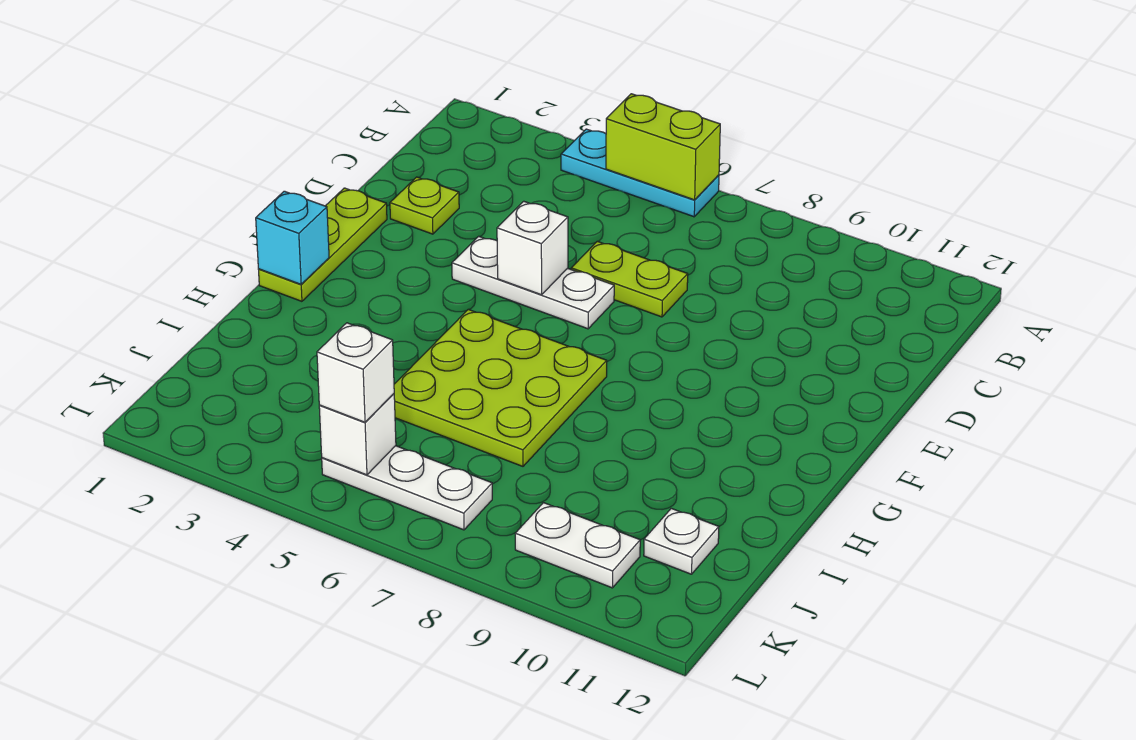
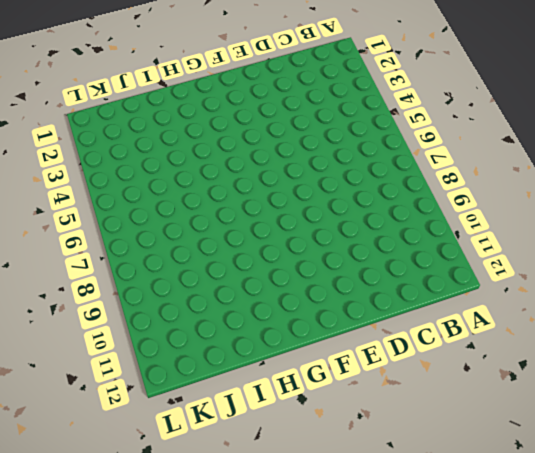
none -> cyan plate A4:A6 level 1
none -> lime plate D2 level 1
none -> lime plate D6:D7 level 1

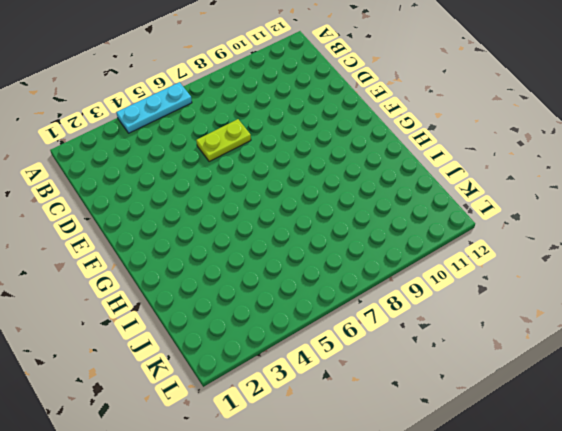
none -> lime plate D2 level 1
none -> lime plate E1:G1 level 1
none -> white plate E4:E6 level 1

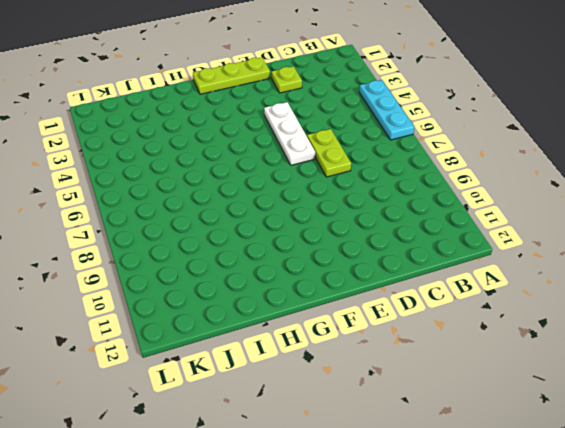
none -> lime plate G5:I7 level 1
none -> white plate J11 level 1
none -> white plate K5:K7 level 1

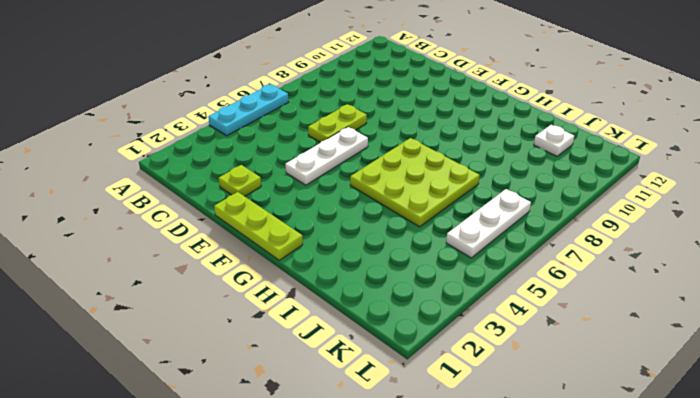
none -> white plate K9:K10 level 1
none -> lime brick A5:A6 level 2
none -> white brick E5 level 2

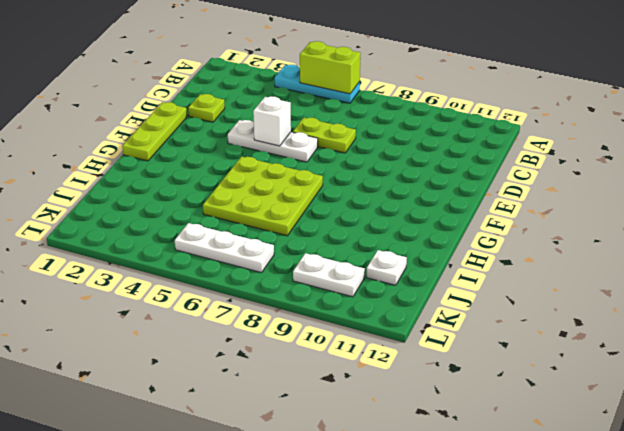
none -> cyan brick G1 level 2
none -> white brick K5 level 2
none -> white brick K5 level 3

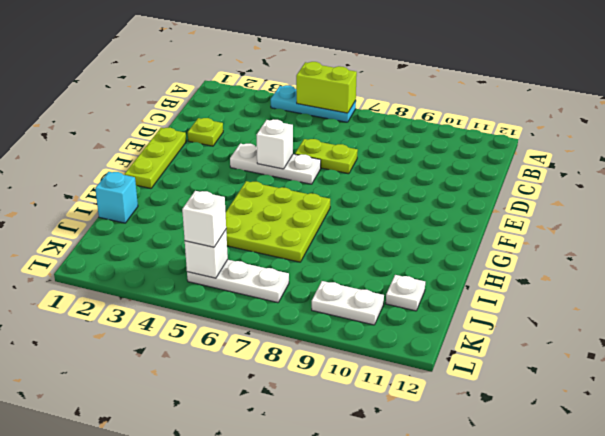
cyan brick I1 level 1 -> cyan brick G1 level 2

